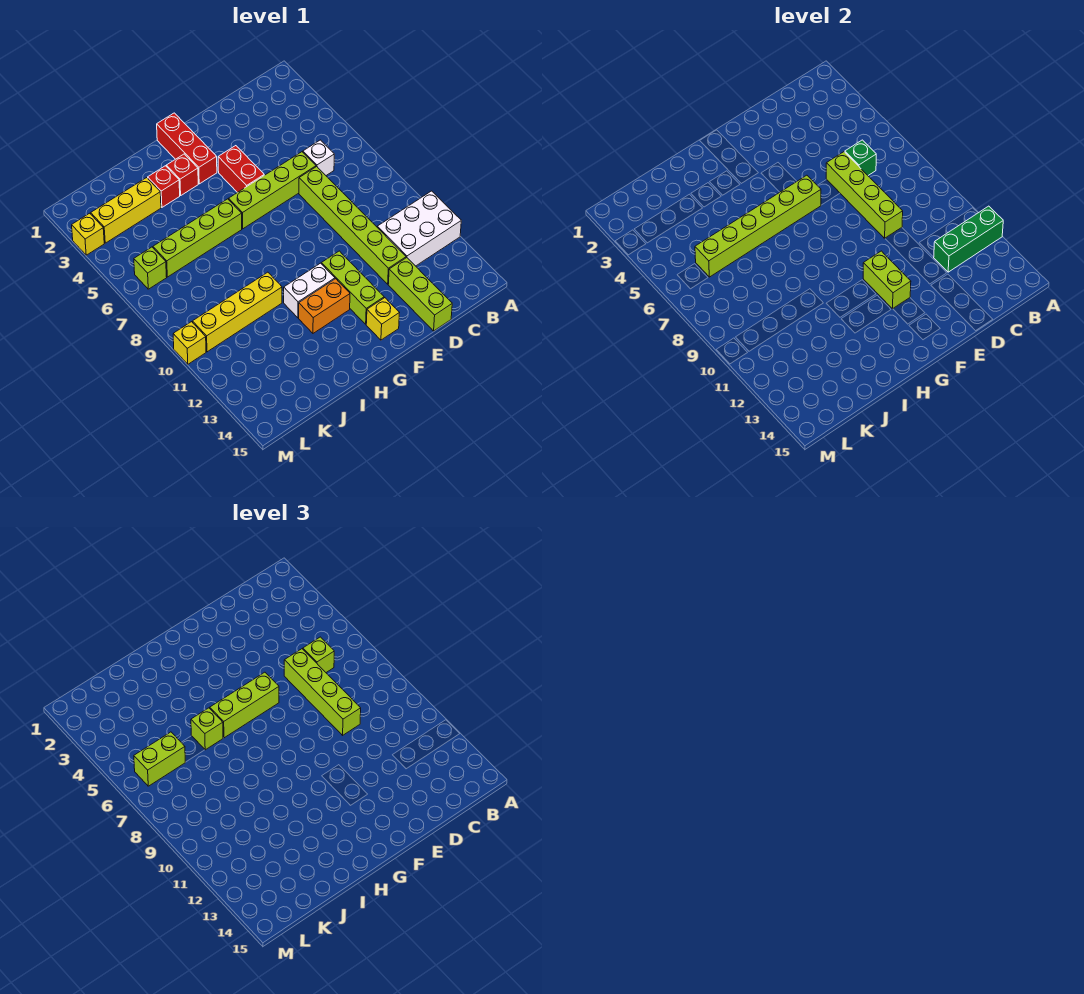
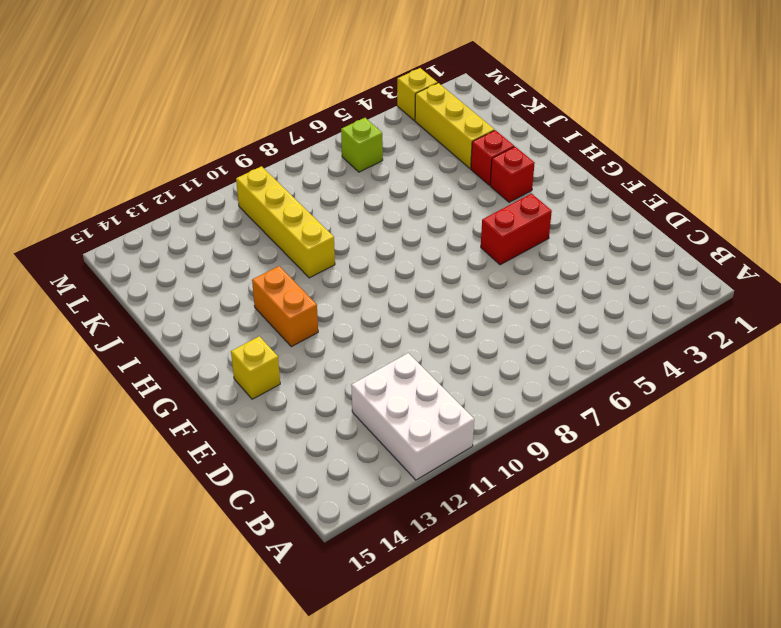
none -> white brick C6 level 1
none -> lime brick D6:G6 level 1
none -> lime brick D7:D12 level 1

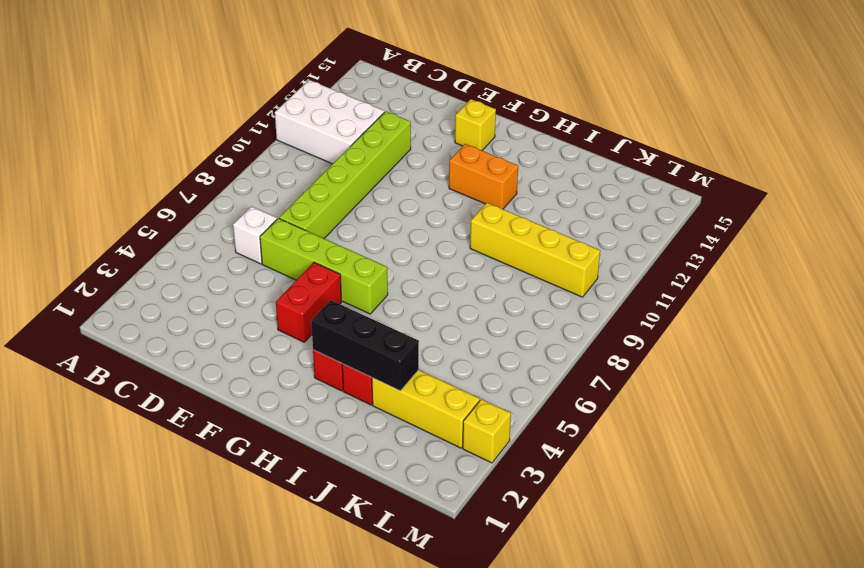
black brick H3:J3 level 2 -> none
none -> lime brick D13:D15 level 1
none -> lime brick F11:F13 level 1
none -> red brick G1:G3 level 1

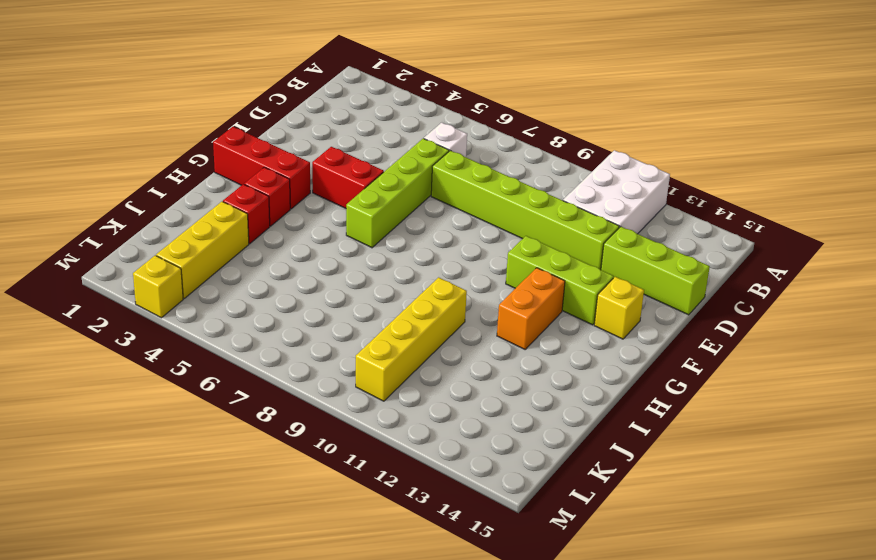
none -> white brick G11:H11 level 1
none -> lime brick H6:K6 level 1
none -> lime brick L6 level 1

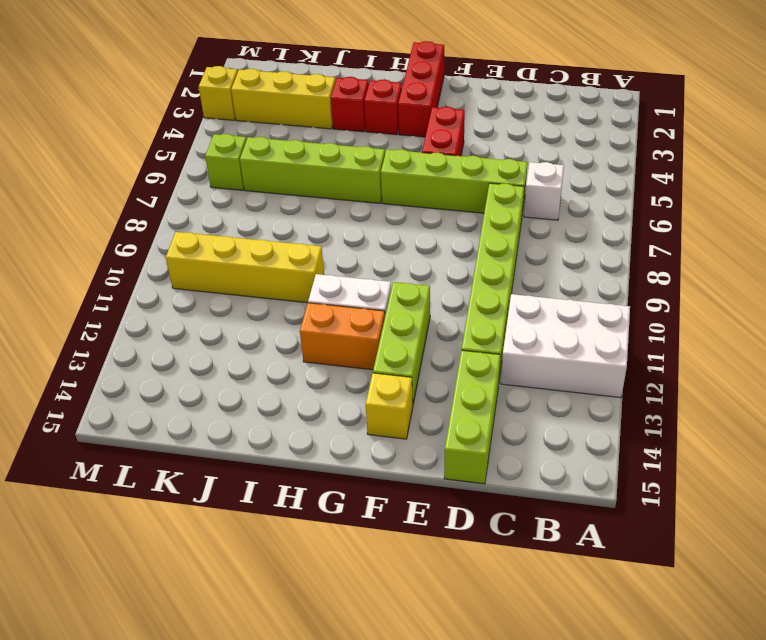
none -> yellow brick M10 level 1
none -> green brick A12:C12 level 2
none -> green brick C6 level 2

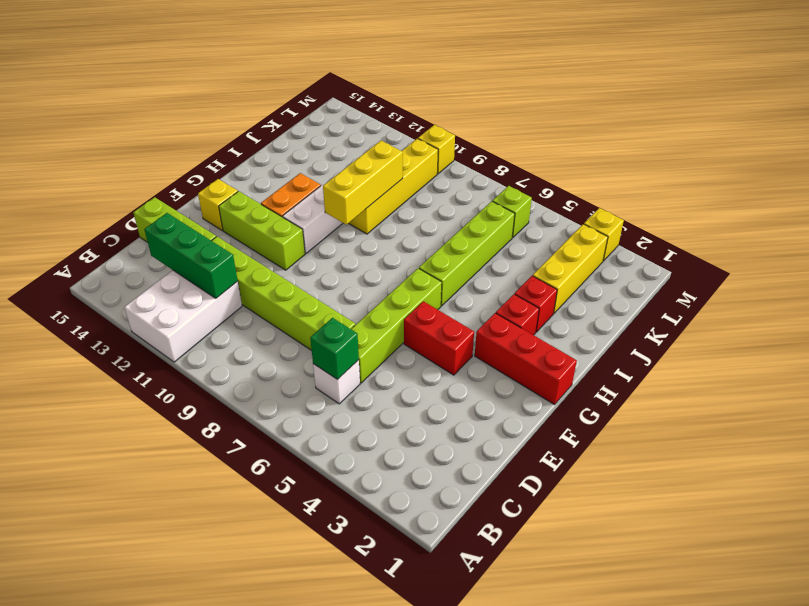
green brick C11:C13 level 2 -> green brick A12:C12 level 2
yellow brick H10:J10 level 2 -> none
none -> lime brick D6:D9 level 2
none -> lime brick F6:K6 level 2
none -> lime brick F11:F12 level 2

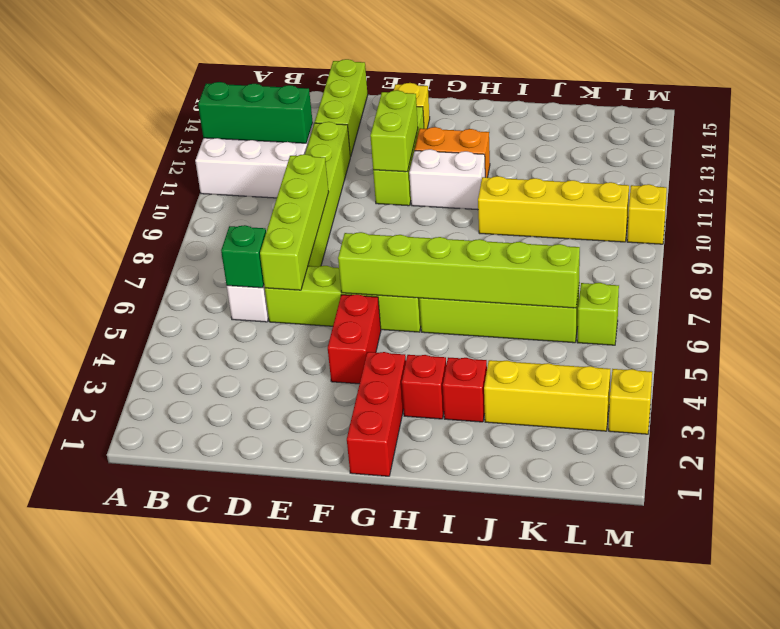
none -> lime brick C6 level 3
none -> lime brick D6:D9 level 3
none -> lime brick F6:H6 level 3

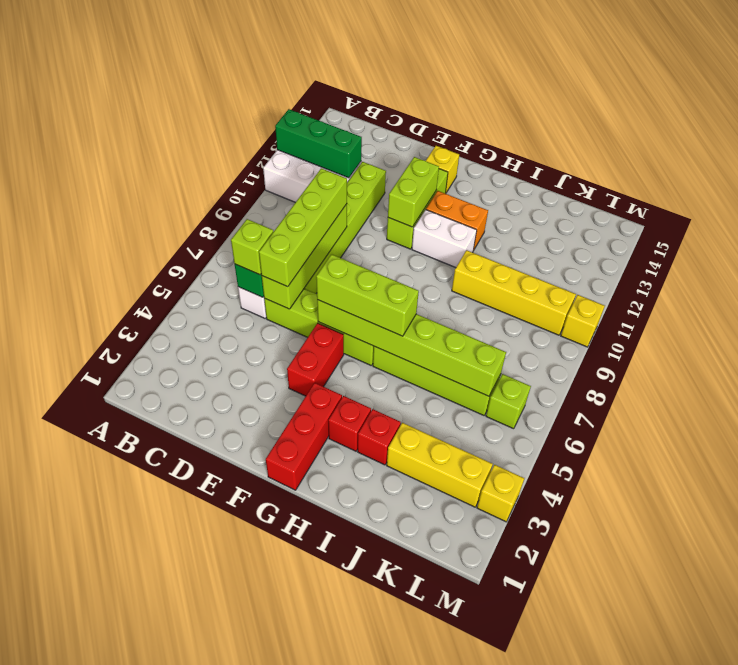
none -> lime brick D13:D15 level 1
none -> lime brick I6 level 3
none -> lime brick K6:L6 level 3

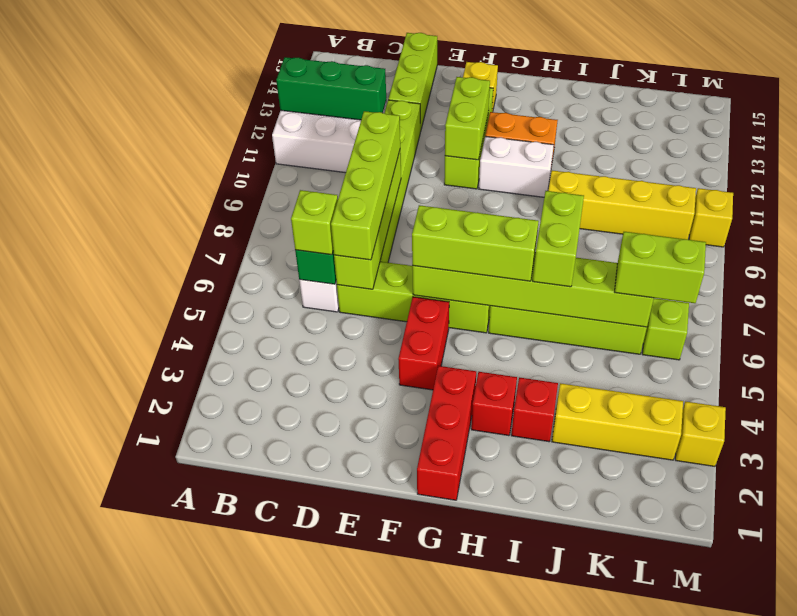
lime brick I6:I7 level 3 -> lime brick I6 level 3

